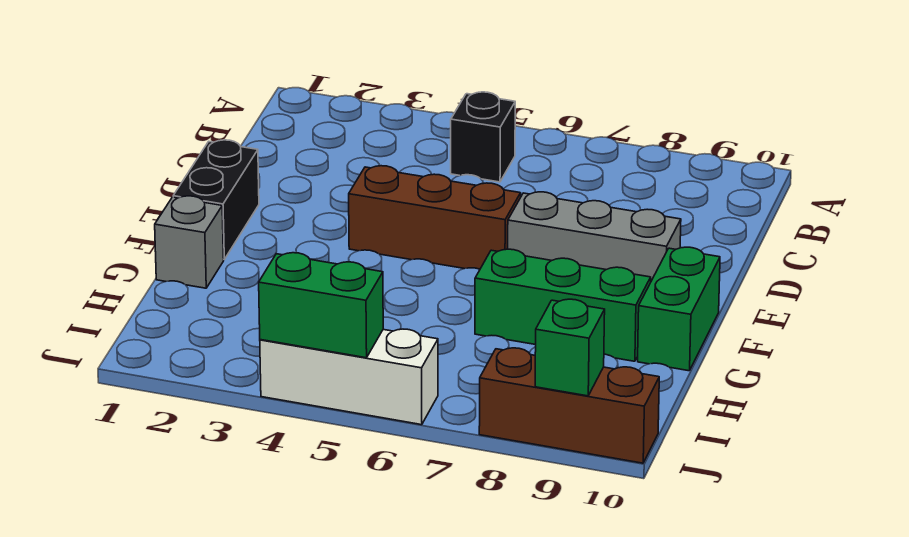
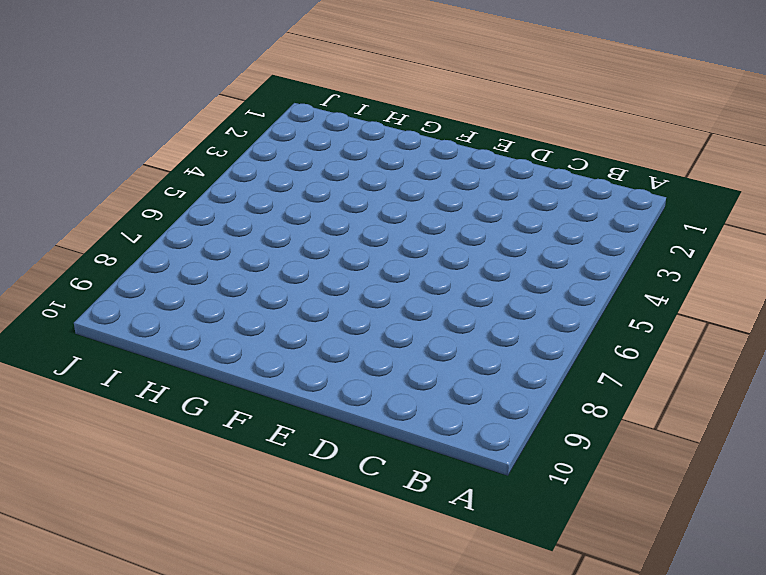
none -> black brick B5 level 1
none -> black brick E1:F1 level 1

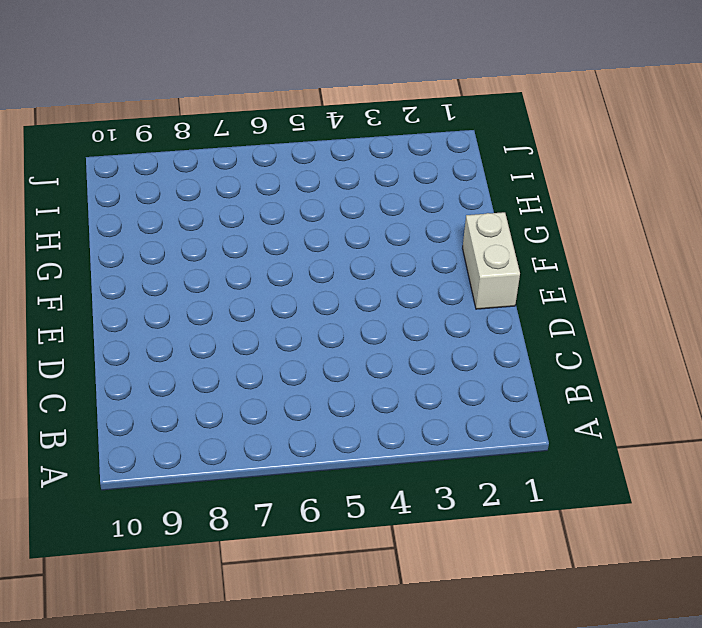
white brick E1:F1 level 1 -> black brick E1:F1 level 1
none -> black brick B5 level 1
none -> brown brick E4:E6 level 1

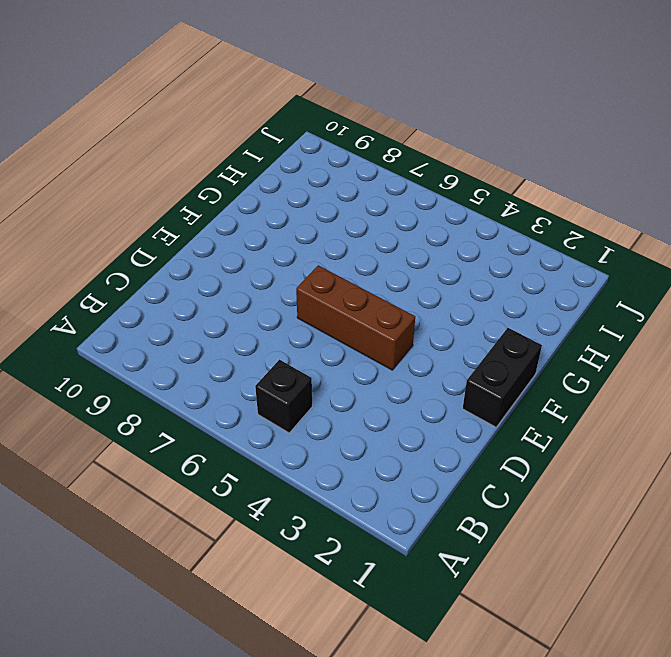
none -> grey brick E7:E9 level 1
none -> green brick F10:G10 level 1

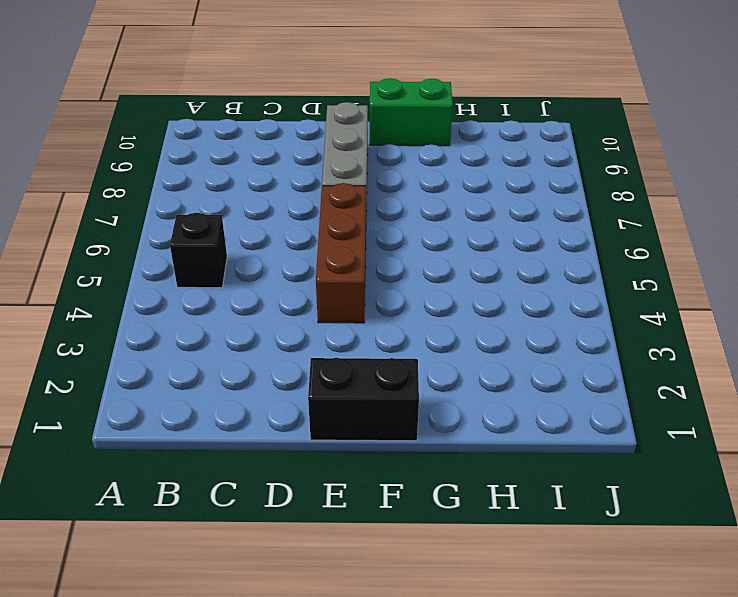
none -> grey brick G1 level 1
none -> green brick G7:G9 level 1

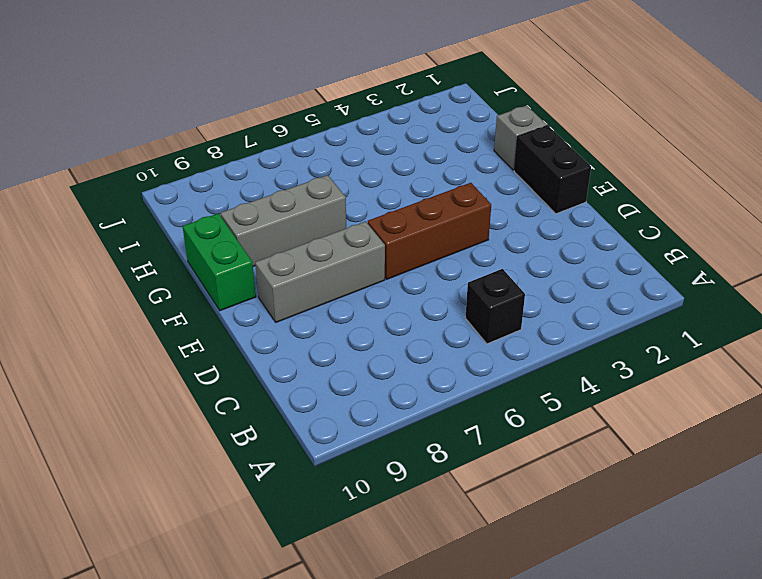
grey brick G7:G9 level 1 -> green brick G7:G9 level 1
none -> white brick J4:J6 level 1
none -> brown brick J8:J10 level 1

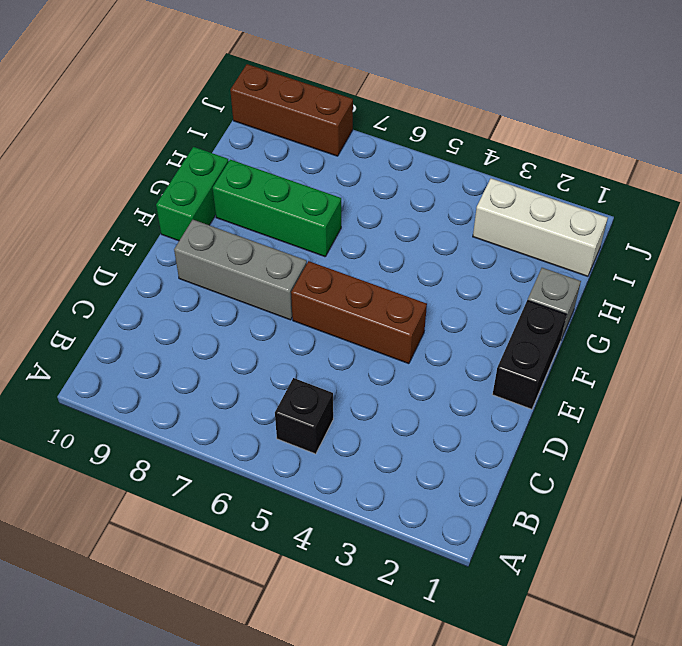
white brick I1:I3 level 1 -> white brick J4:J6 level 1
none -> green brick J4:J5 level 2
none -> green brick J9 level 2

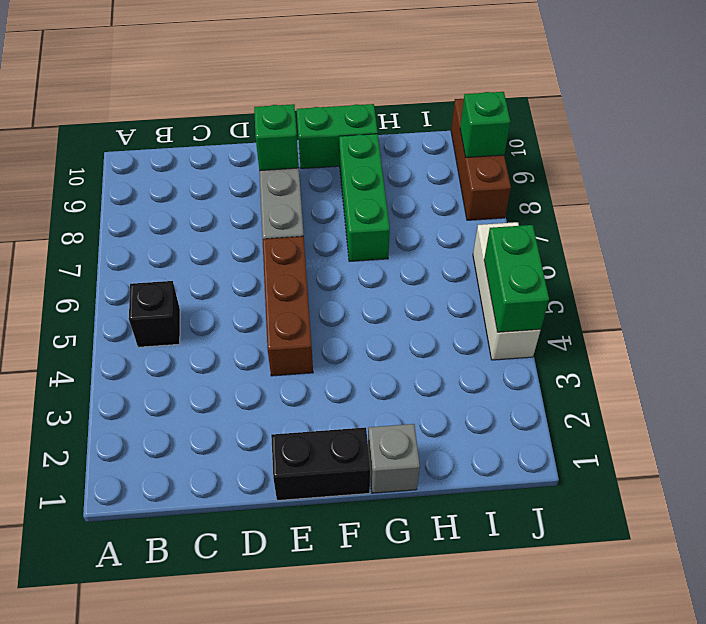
green brick E9 level 2 -> none

